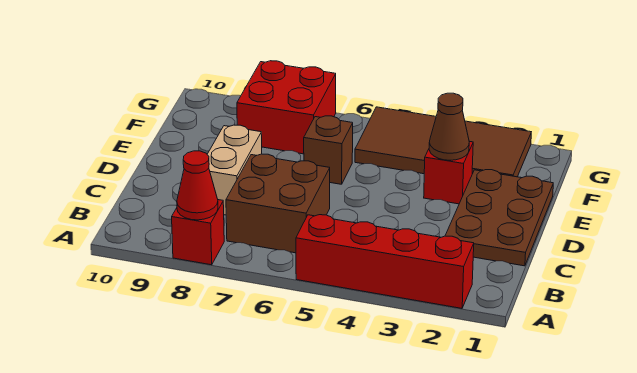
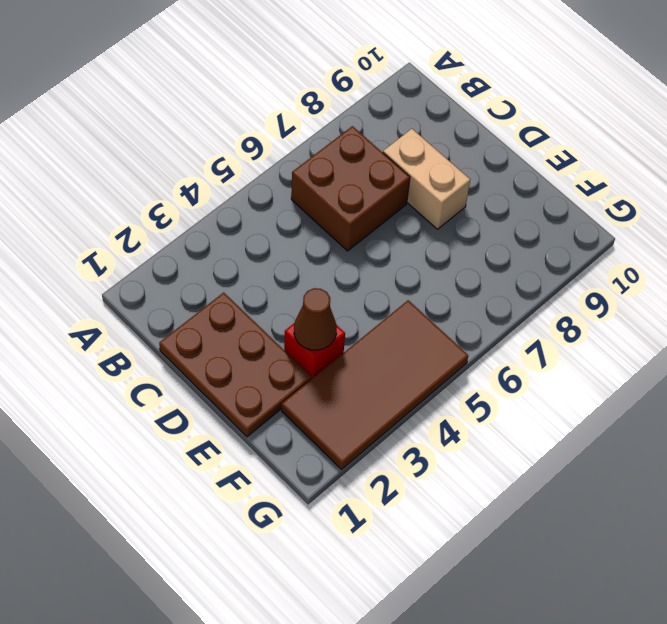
none -> red brick A2:A5 level 1
none -> red brick A8 level 1

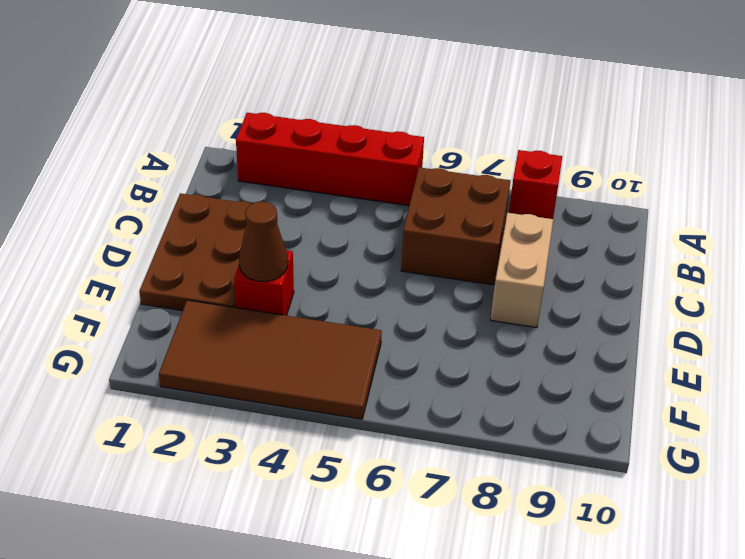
none -> brown brick E6 level 1
none -> red brick F7:G8 level 1

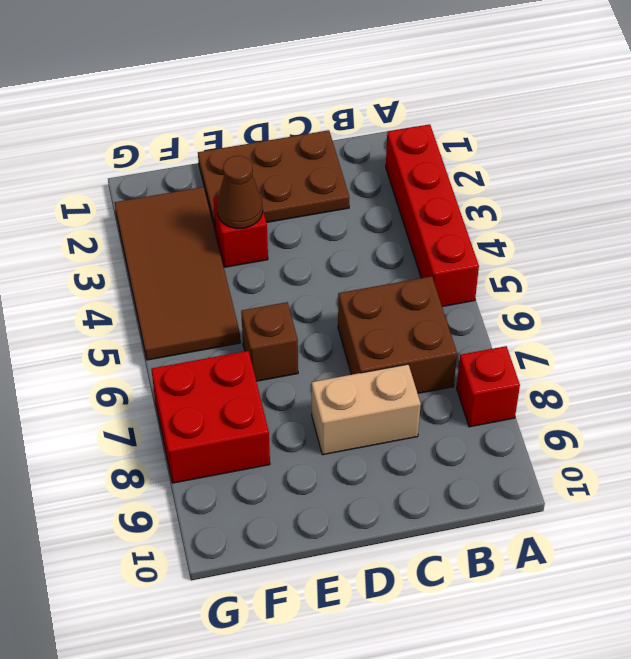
none -> red cone A8 level 2

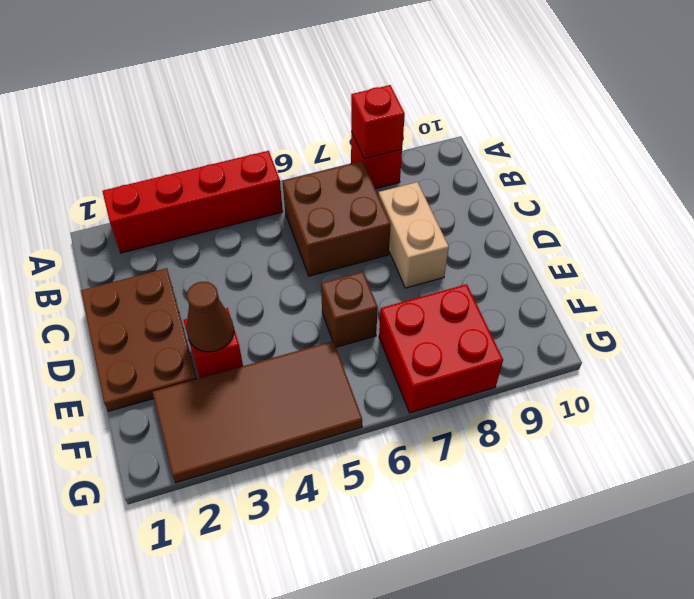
red brick A8 level 2 -> red cone A8 level 2

